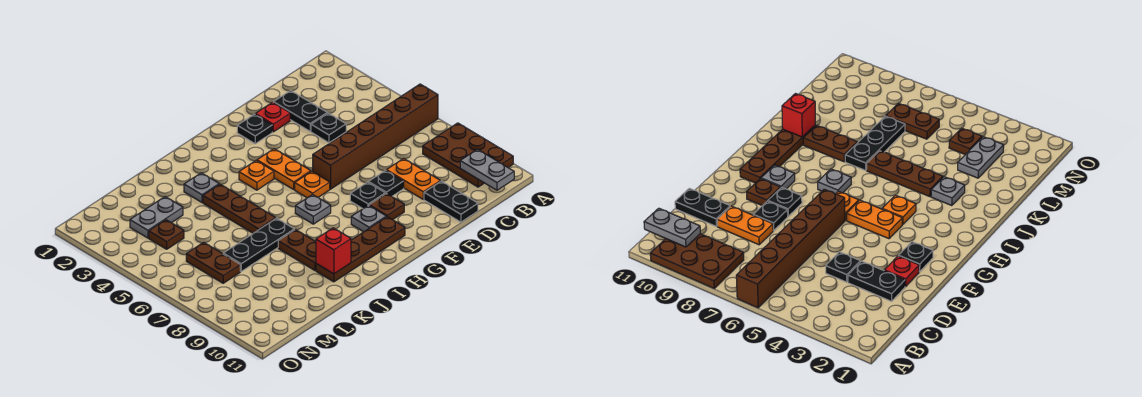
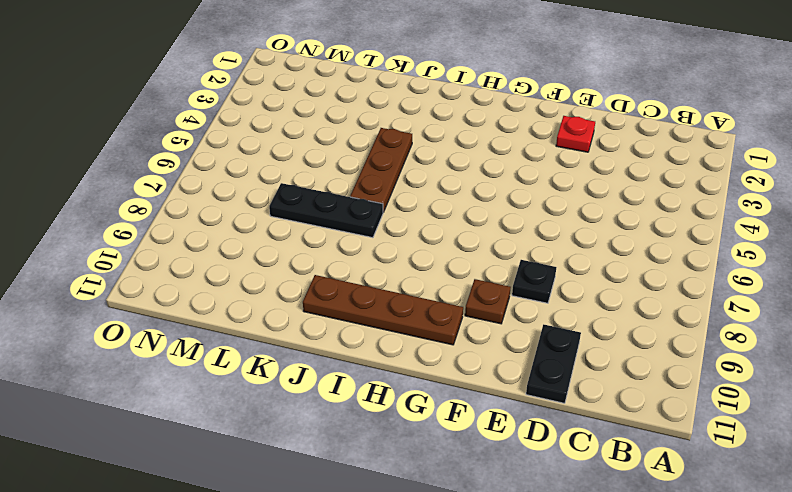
none -> brown brick A6:F6 level 1
none -> brown plate A8:B10 level 1
none -> black plate D2:D3 level 1

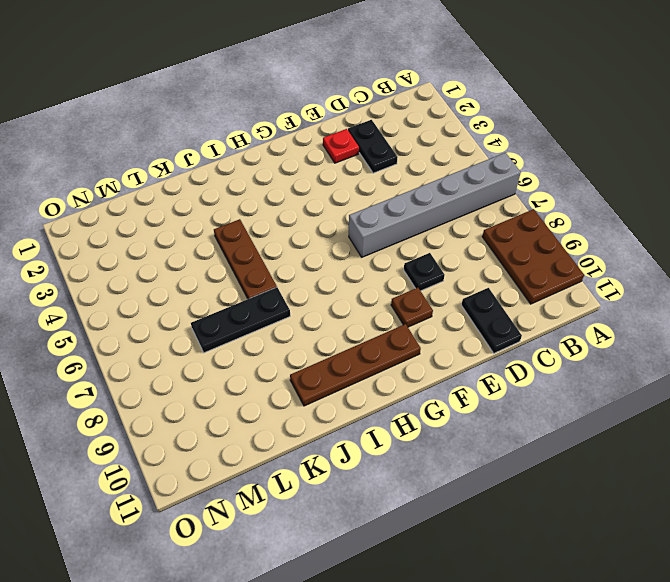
grey brick A6:F6 level 1 -> brown brick A6:F6 level 1
none -> black plate D4 level 1
none -> orange plate D8:D9 level 1
none -> black plate F2 level 1

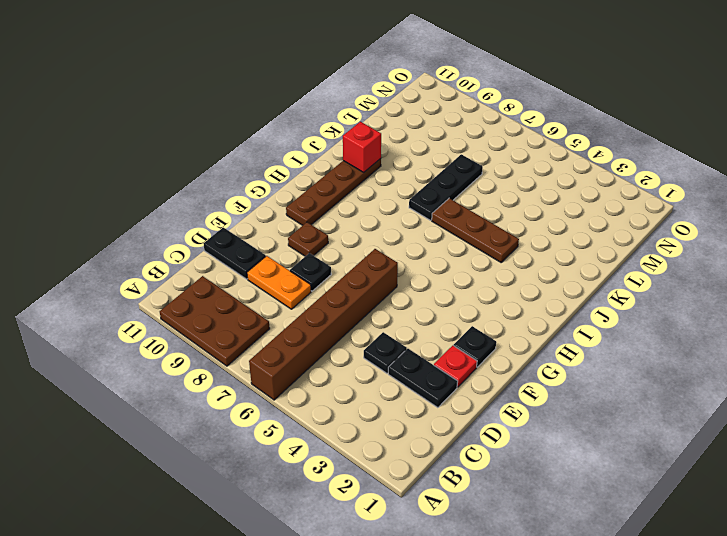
none -> black plate F8 level 1
none -> orange plate G4:G5 level 1
none -> orange plate G6 level 1

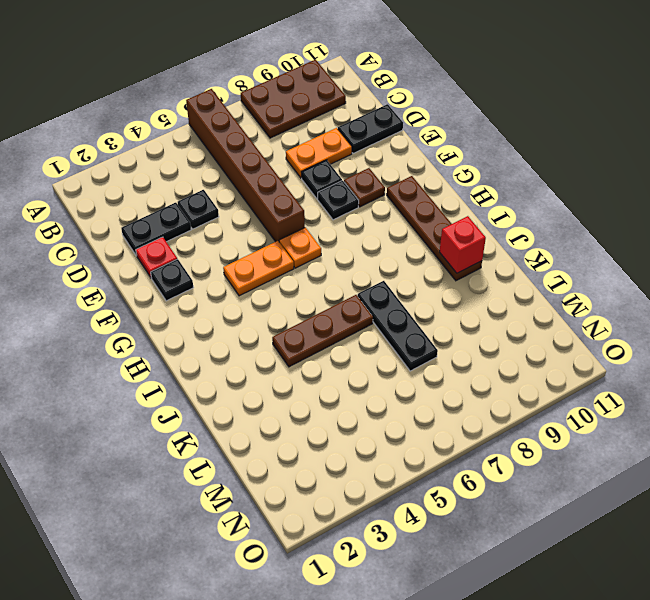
none -> grey plate G9 level 1
none -> orange plate H4 level 1
none -> grey plate H7 level 1

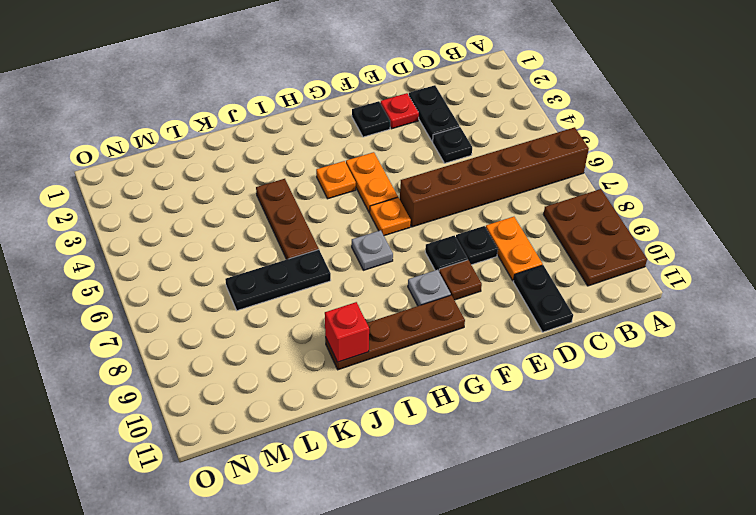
none -> grey plate J3 level 1
none -> brown plate J8:J9 level 1
none -> grey plate L3:M3 level 1

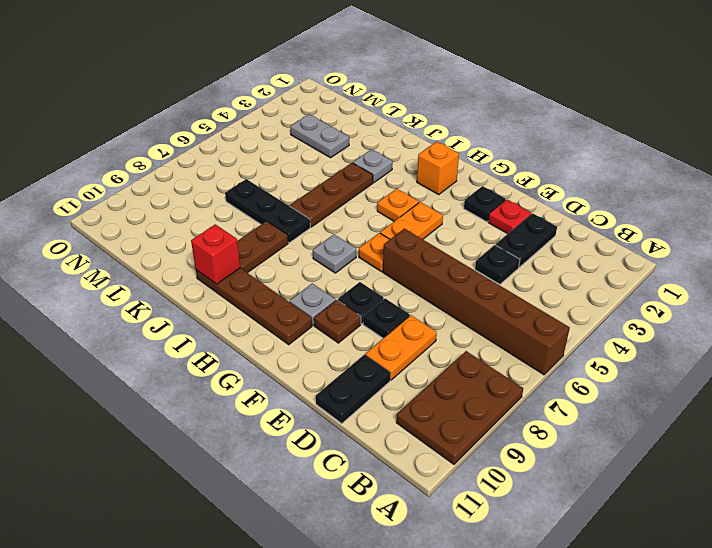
orange brick H2 level 1 -> none
none -> brown plate M4 level 1
none -> brown plate M6:M7 level 1
none -> grey plate B10:B11 level 2

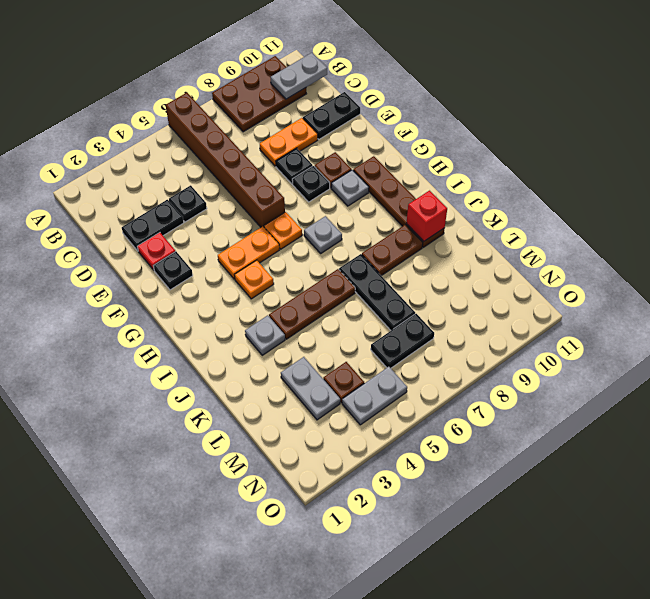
black plate M6:M7 level 1 -> brown plate M6:M7 level 1
grey plate N4:N5 level 1 -> none

